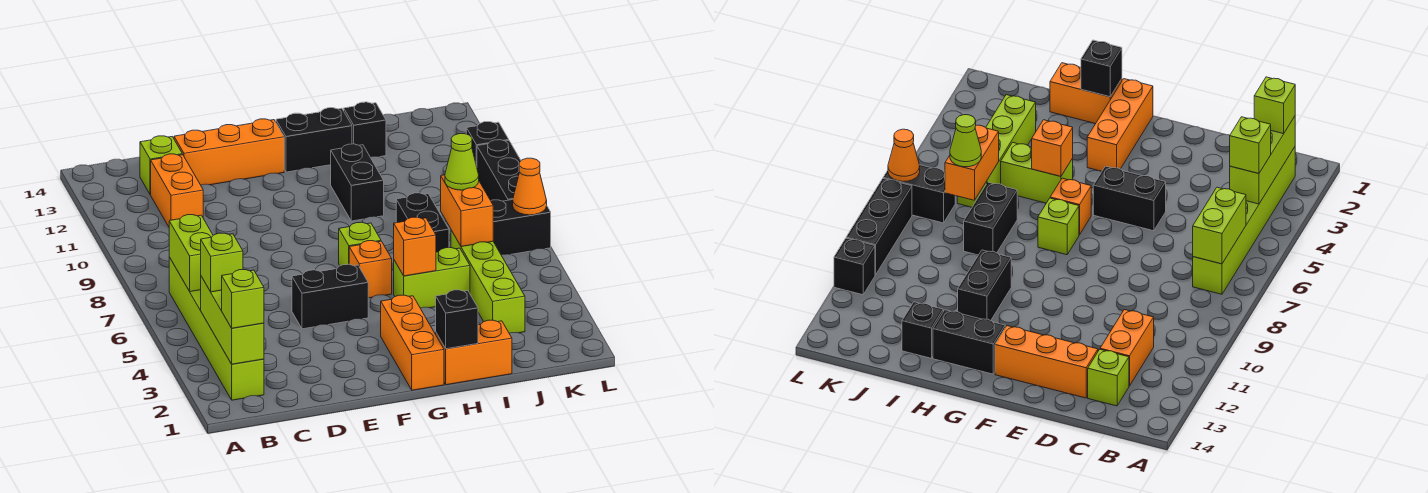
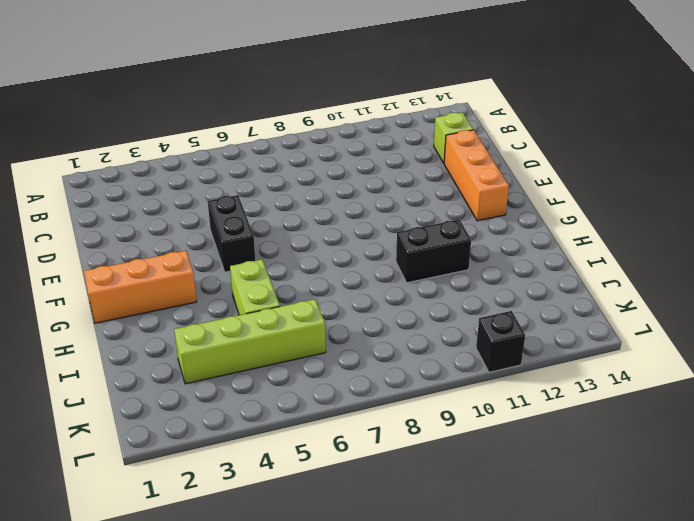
none -> lime brick B2:B7 level 1
none -> orange brick C11:C12 level 1
none -> orange brick G6 level 1

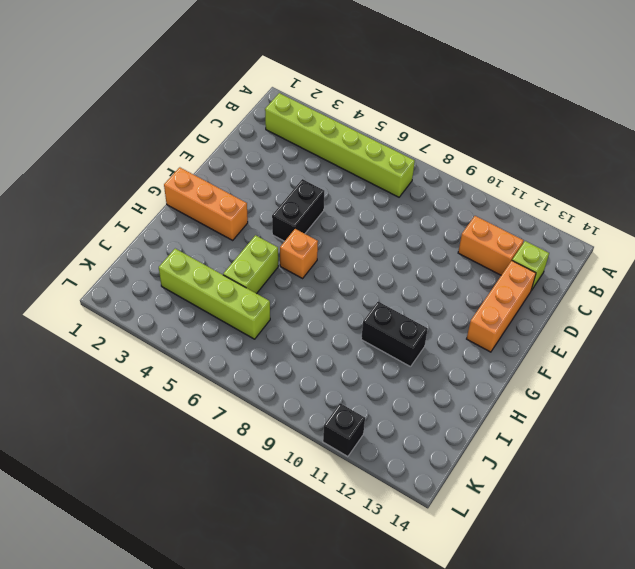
none -> lime brick G7 level 1
none -> black brick G13:H13 level 1
none -> orange brick H1:I1 level 1

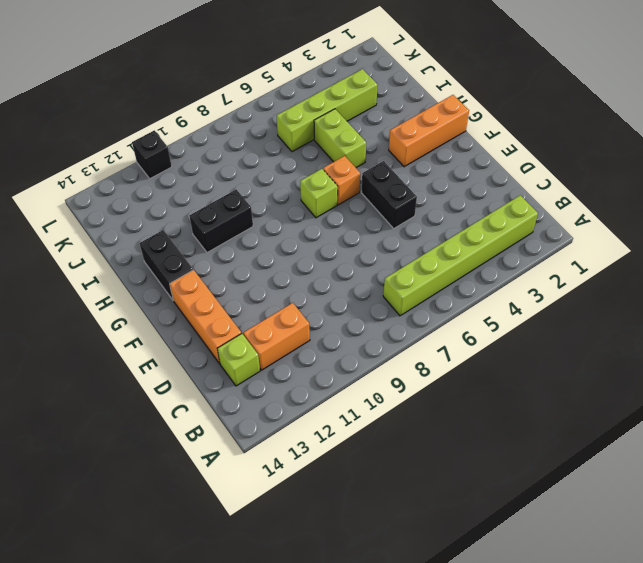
none -> orange brick H1:I1 level 1
none -> black brick I7:I8 level 1
none -> black brick I13 level 1

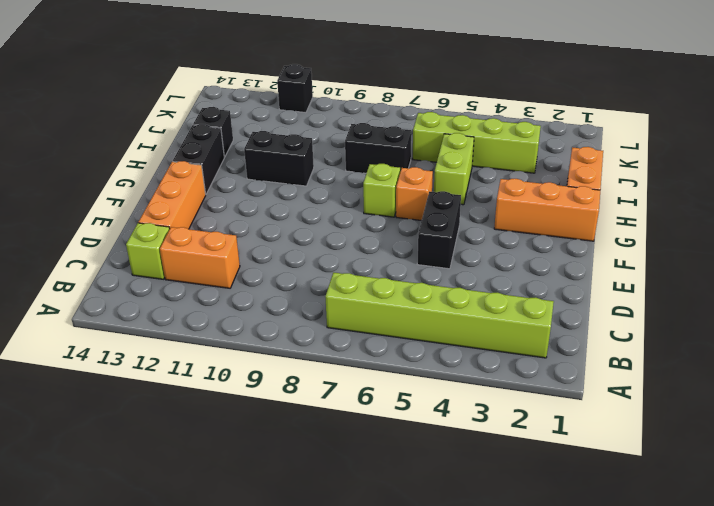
none -> black brick K7:L7 level 1
none -> black brick L8:L10 level 1
none -> lime brick B2:B4 level 2

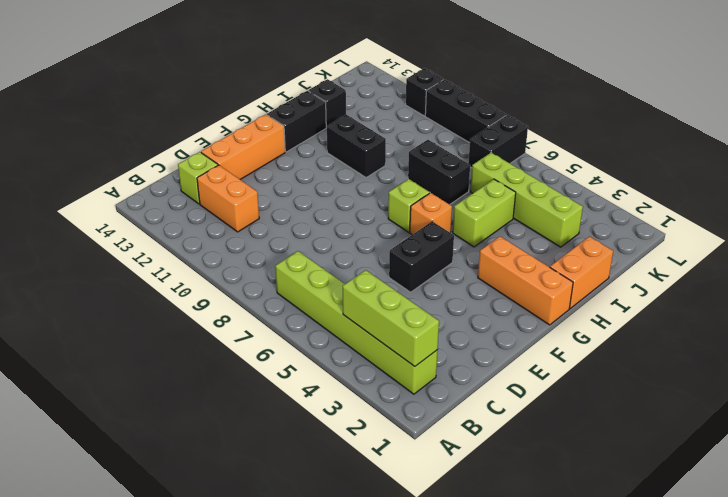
none -> lime brick B6:B7 level 2
none -> black brick H1 level 2
none -> orange brick H5 level 2

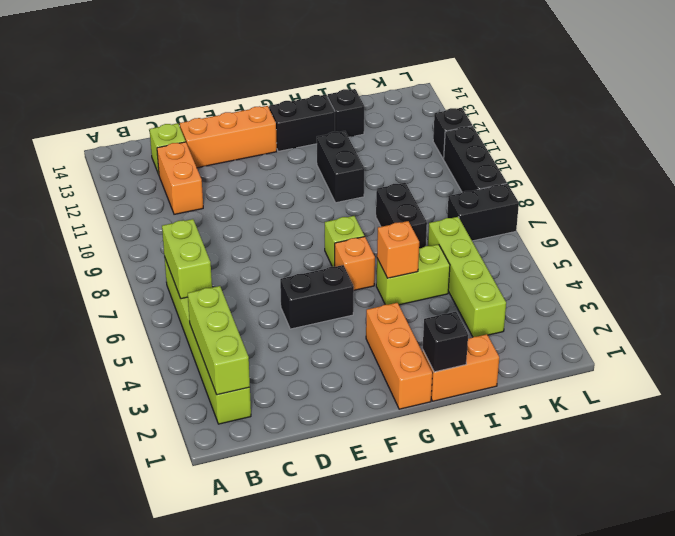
none -> orange brick J6:J7 level 2
none -> orange cone L7 level 2
none -> lime brick B2 level 3

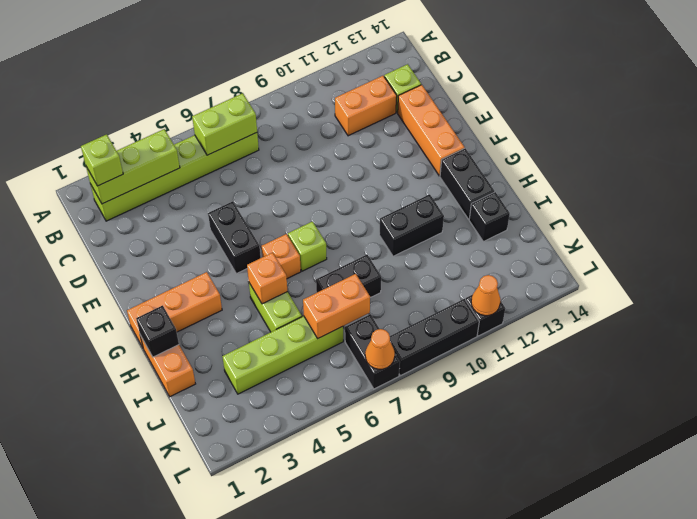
orange cone L11 level 2 -> none
none -> lime brick B4 level 3
none -> lime cone J7 level 3

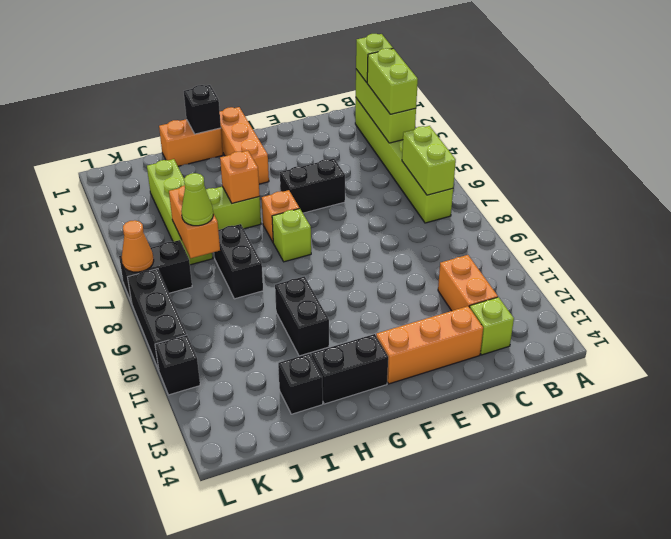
lime brick B3:B4 level 3 -> lime brick B4 level 3

